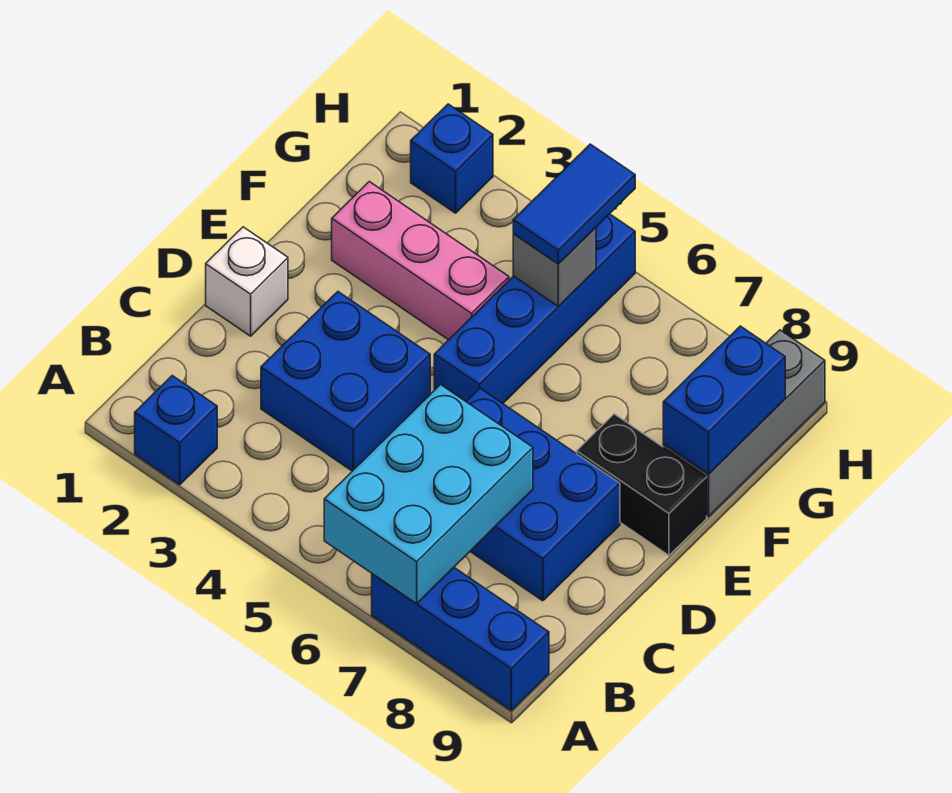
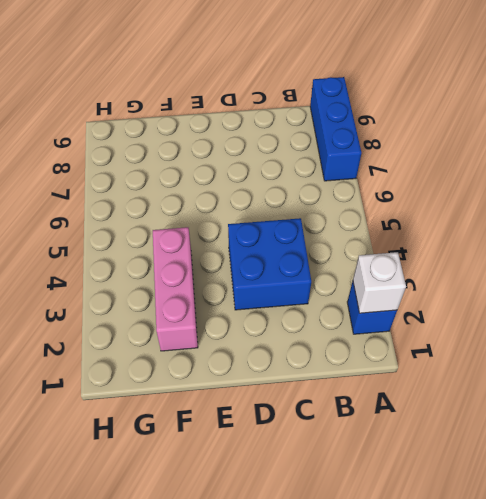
white brick A2 level 2 -> white brick D1 level 1
none -> blue brick C6:D8 level 1
none -> blue brick E5:H5 level 1
none -> black brick E8:E9 level 1

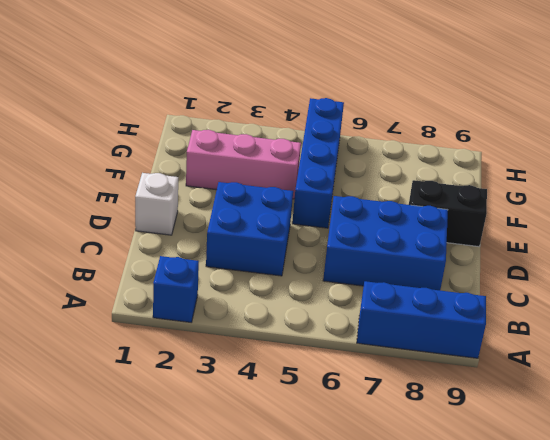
none -> grey brick F9:H9 level 1
none -> blue brick H2 level 1
none -> cyan brick A6:C7 level 2

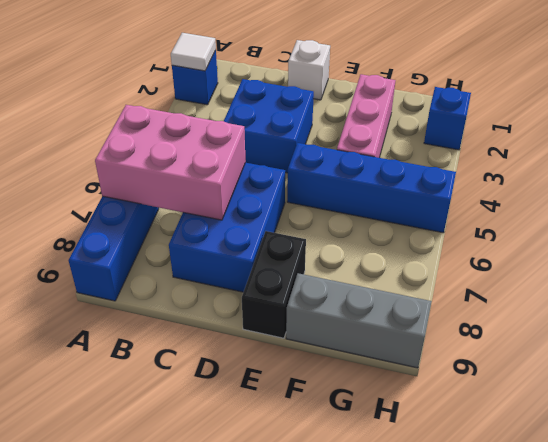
white tile A2 level 2 -> none
pink brick A6:C7 level 2 -> cyan brick A6:C7 level 2
none -> blue brick F9:G9 level 2
none -> grey brick G5 level 2
none -> blue tile G5:H5 level 3

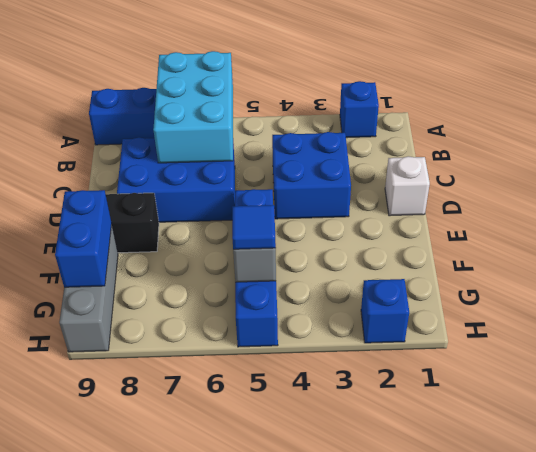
blue tile G5 level 3 -> blue tile G5:H5 level 3
none -> pink brick F2:F4 level 1

